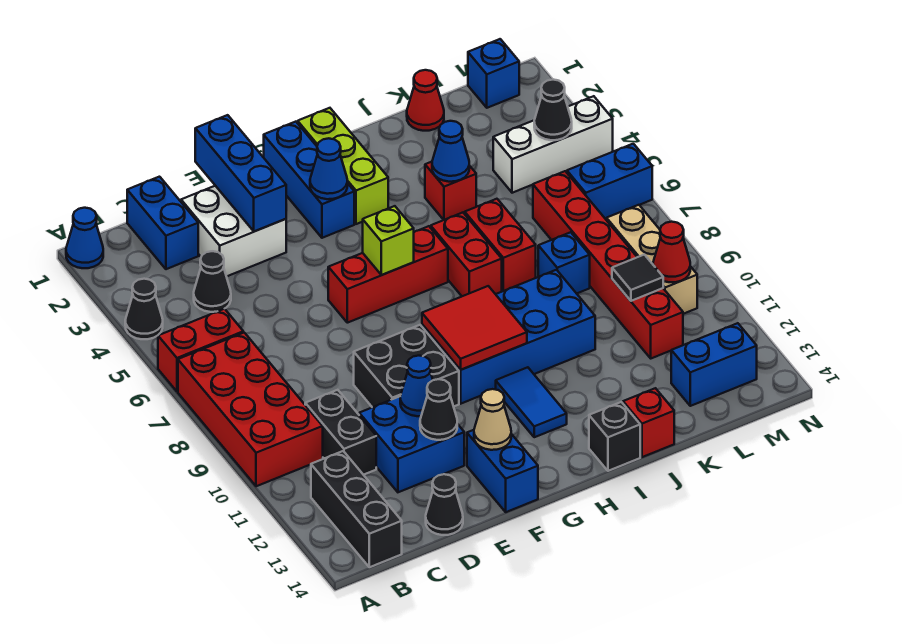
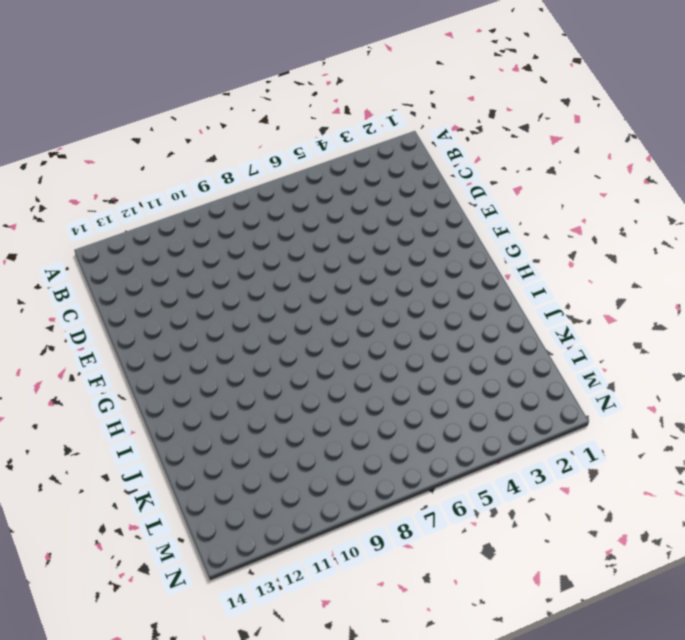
none -> blue cone A1 level 1
none -> black cone A4 level 1
none -> red brick A6:B6 level 1
none -> red brick A7:B10 level 1

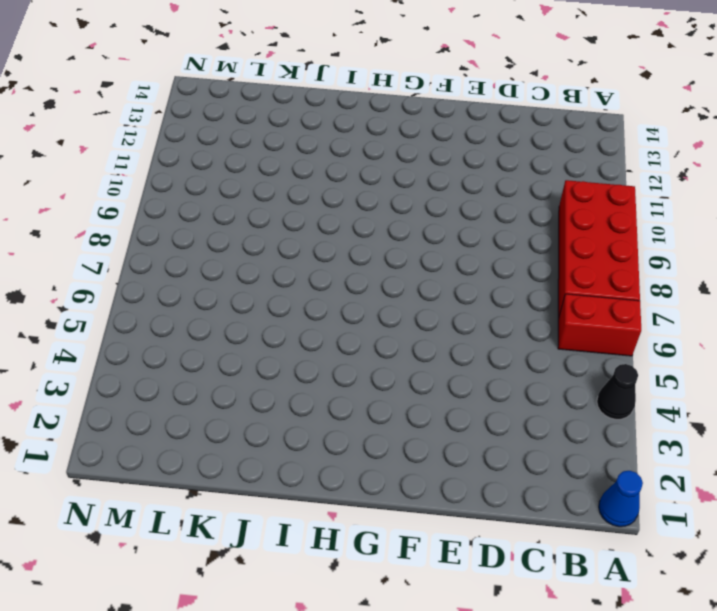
none -> black brick B12:B14 level 1
none -> blue brick C1:C2 level 1
none -> black cone C4 level 1
none -> black brick C10:C11 level 1

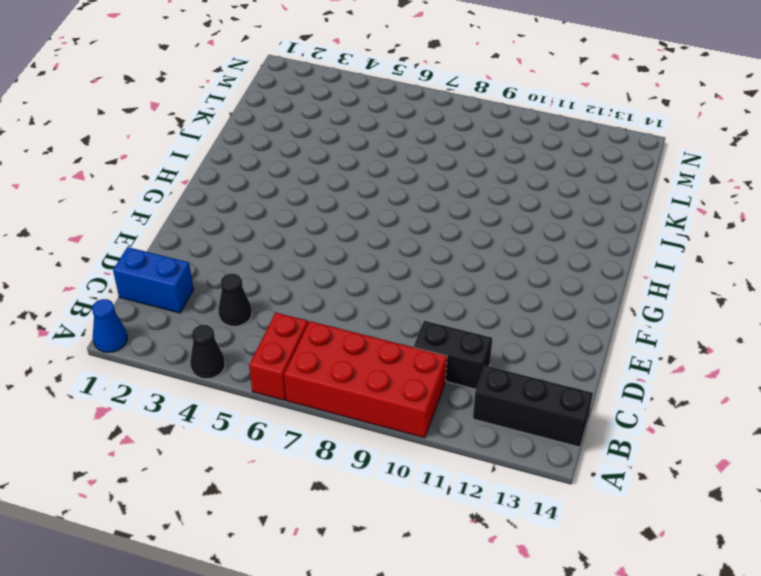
none -> white brick D2:E3 level 1
none -> blue brick D11:E12 level 1
none -> black cone D14 level 1
none -> black brick E9:F10 level 1

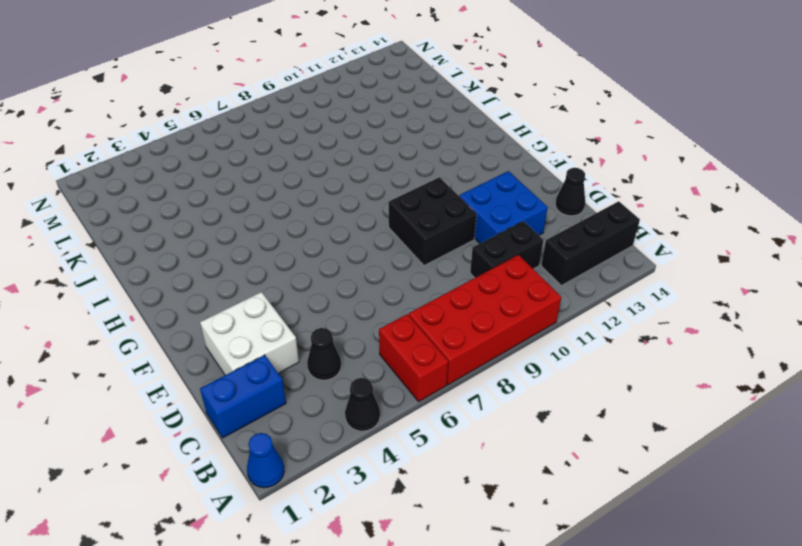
none -> red brick F6:H6 level 1
none -> blue brick F13:F14 level 1
none -> blue brick G1:G3 level 1
none -> blue brick G9:J10 level 1

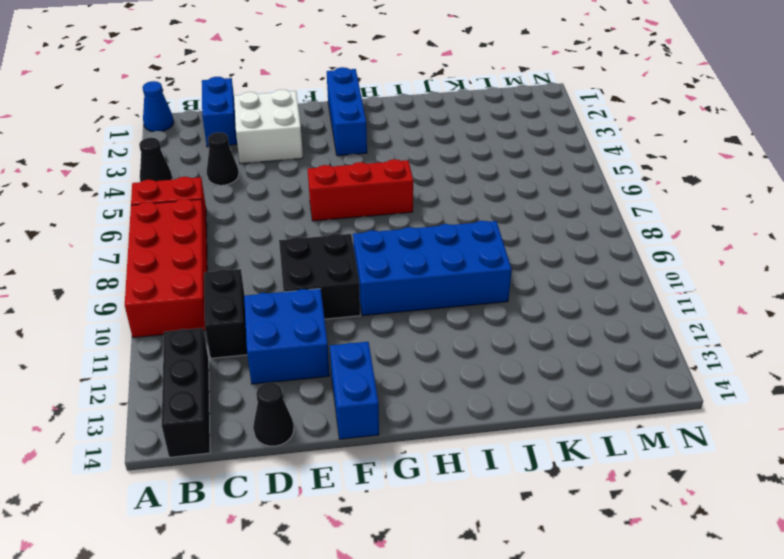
none -> lime brick H1:H3 level 1
none -> blue tile H11:H12 level 1
none -> red brick I6:I7 level 1
none -> black brick I14 level 1

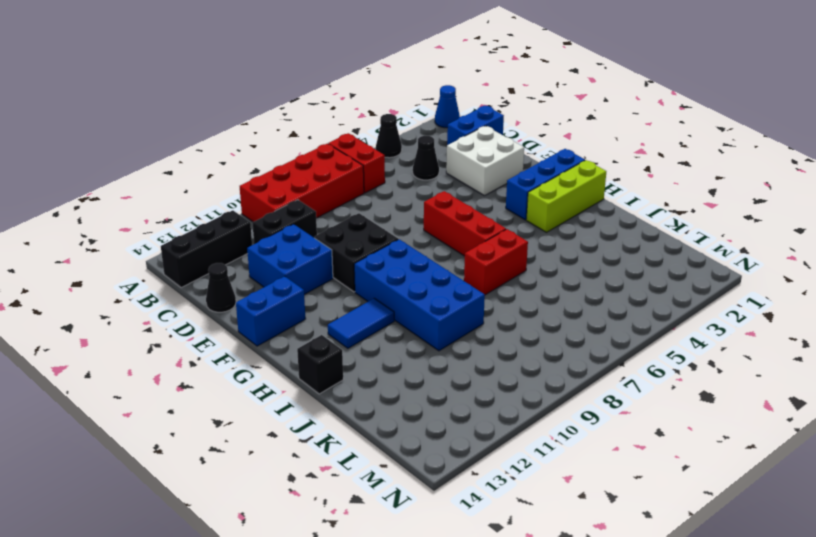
none -> red brick J4 level 1
none -> red brick J6:J7 level 1
none -> red brick J14 level 1
none -> red cone K1 level 1

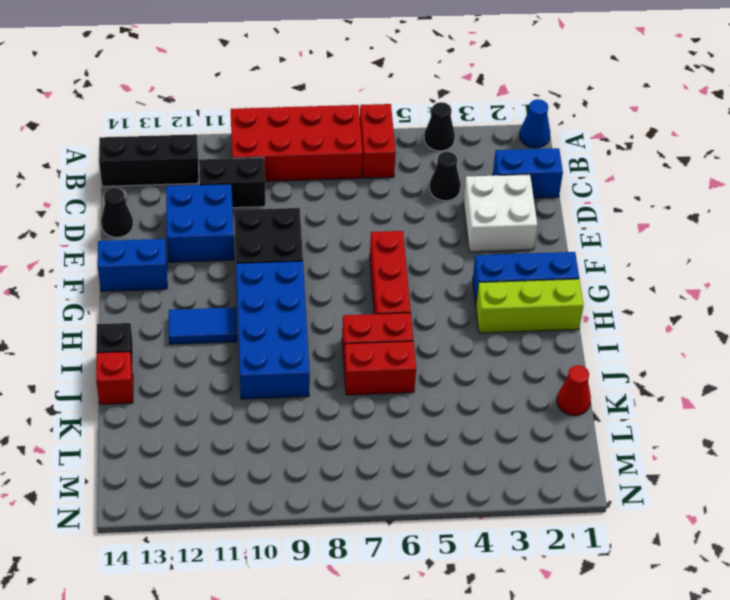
none -> red brick J4 level 1
none -> blue brick K8 level 1
none -> white brick L4:N4 level 1
none -> red brick L6:L11 level 1

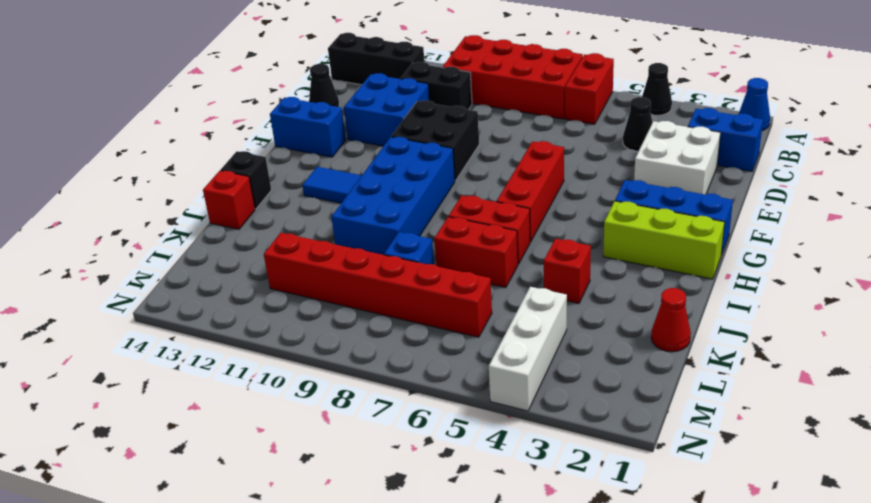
none -> blue brick L13:M13 level 1
none -> blue brick M1 level 1
none -> blue brick M6:N6 level 1
none -> tan brick M8:M10 level 1

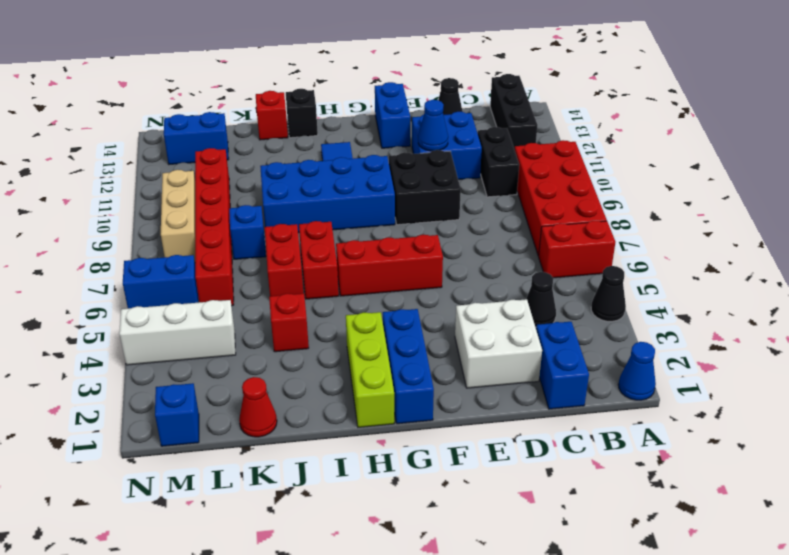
none -> blue brick E1:E3 level 2
none -> black cone E12 level 2
none -> tan cone F13 level 2
none -> blue cone G3 level 2

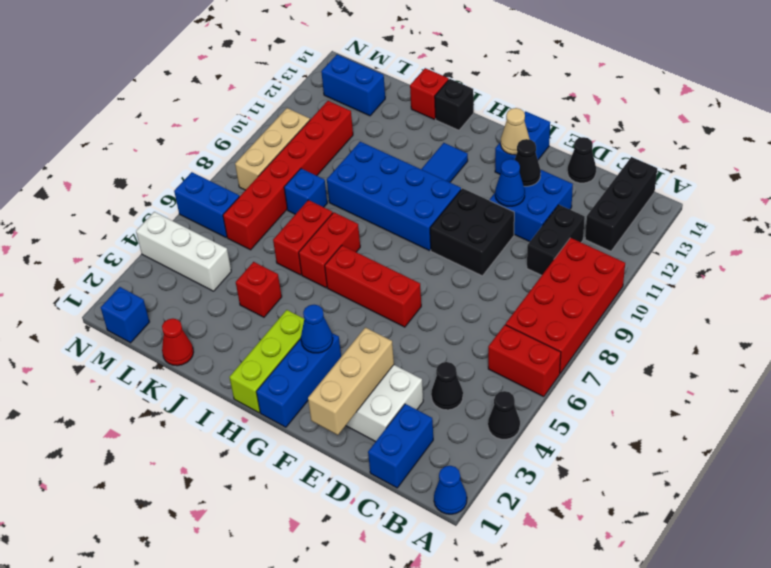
tan brick E1:E3 level 2 -> blue brick E1:E3 level 2
none -> lime brick G6 level 2
none -> red tile G9:H10 level 2
none -> blue cone J4 level 2
none -> black tile L10 level 2

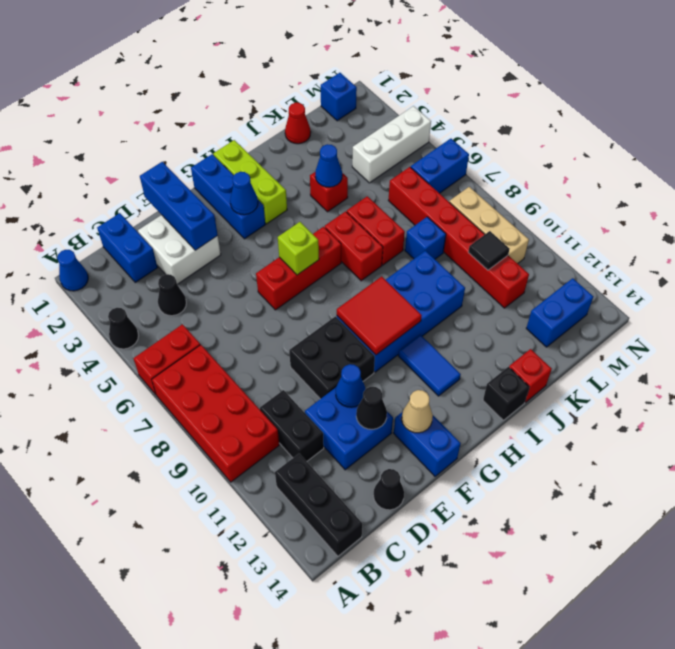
none -> black cone M4 level 2
none -> red cone M10 level 2

